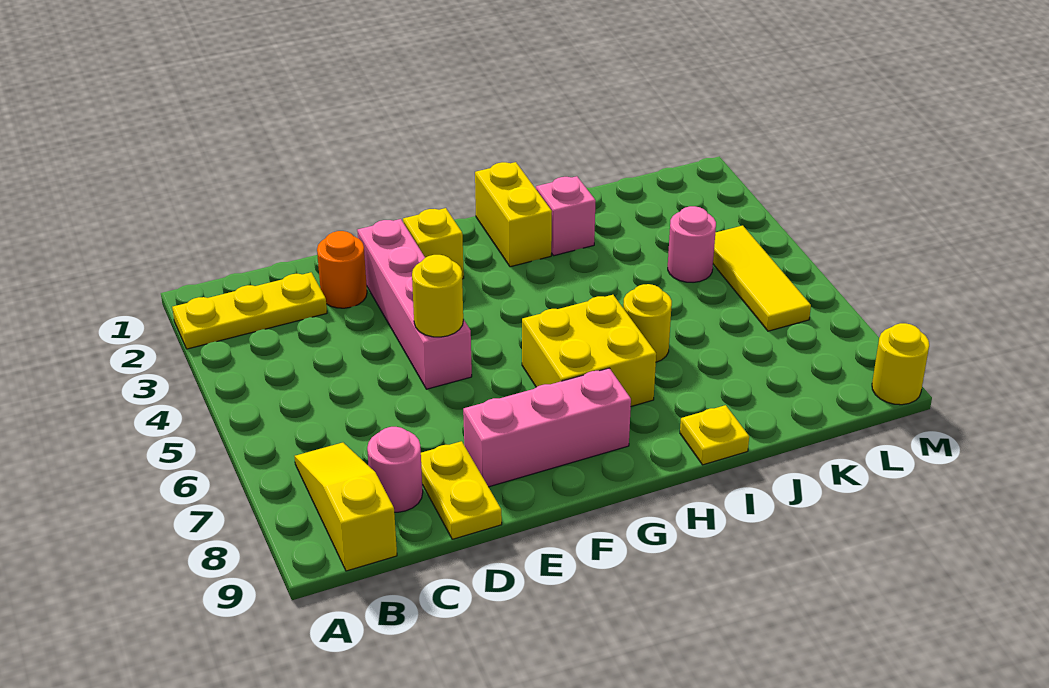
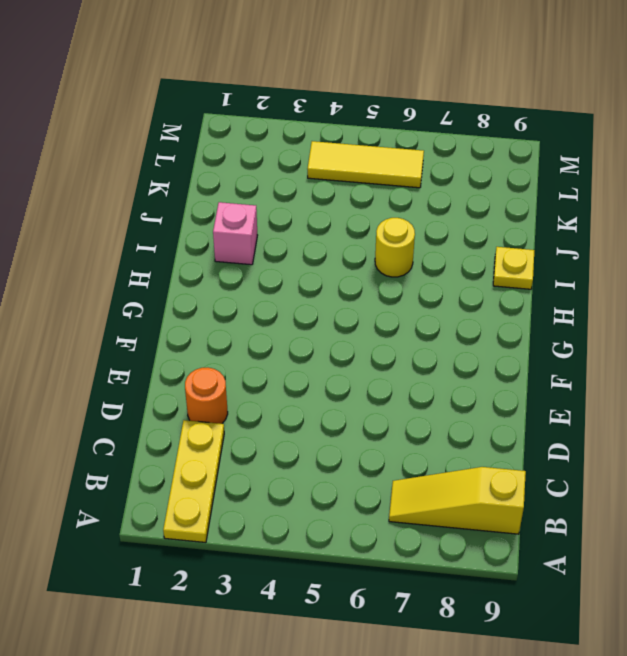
none -> pink round brick C8 level 1
none -> yellow plate D8:D9 level 1
none -> pink brick E2:E5 level 1

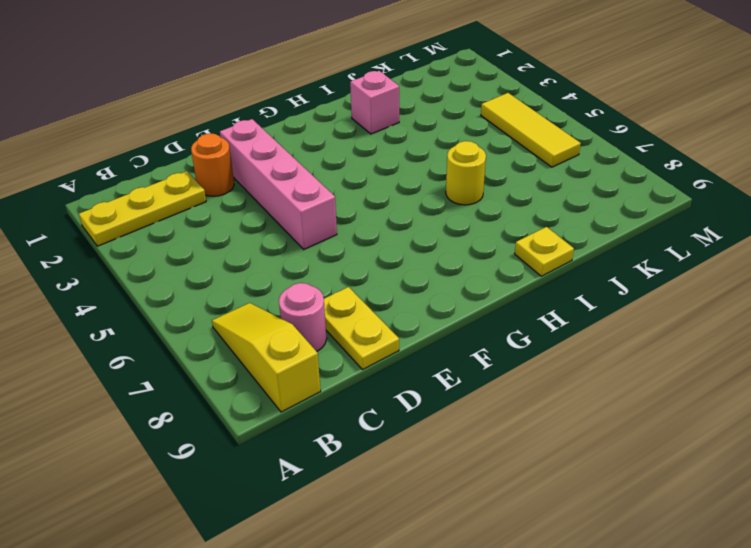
none -> pink brick E8:G8 level 1
none -> yellow brick F2 level 1
none -> yellow brick G6:H7 level 1

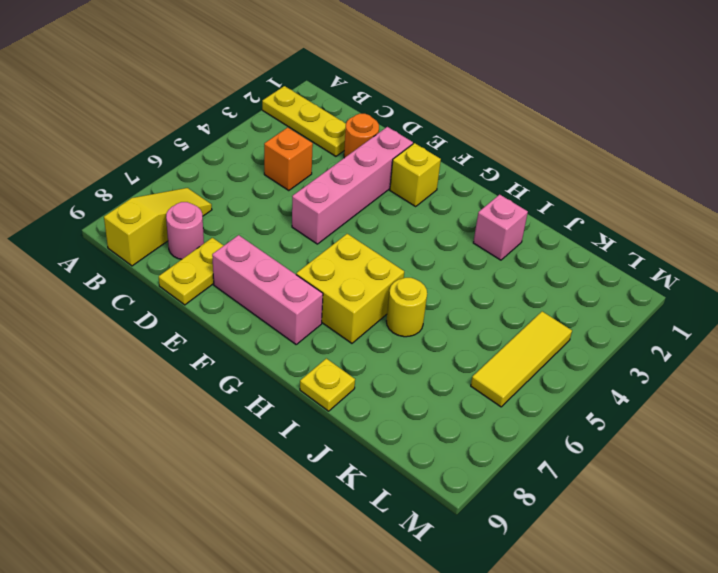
orange brick C4 level 1 -> none
none -> yellow brick H1:H2 level 1
none -> pink round brick K4 level 1
none -> yellow round brick M9 level 1

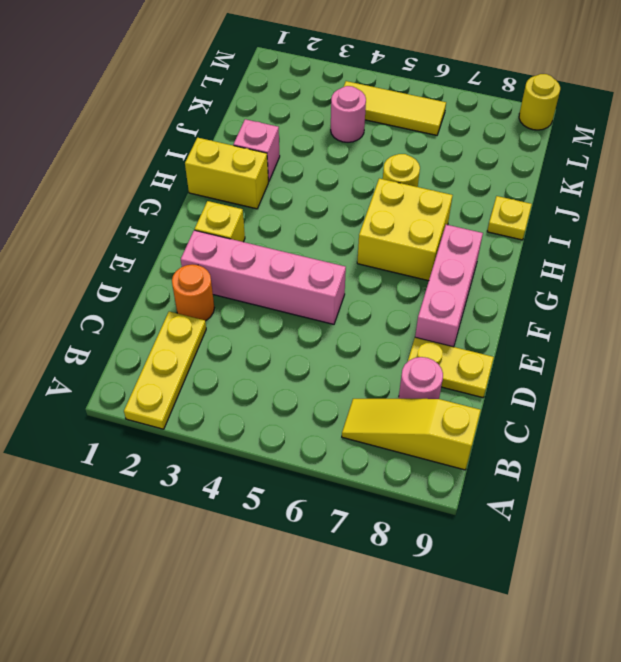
none -> yellow round brick E5 level 2

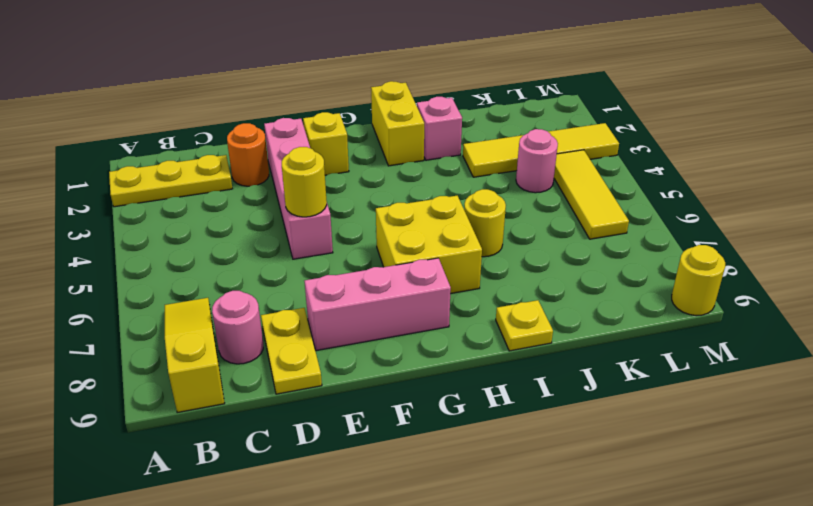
yellow tile J3:M3 level 1 -> none

